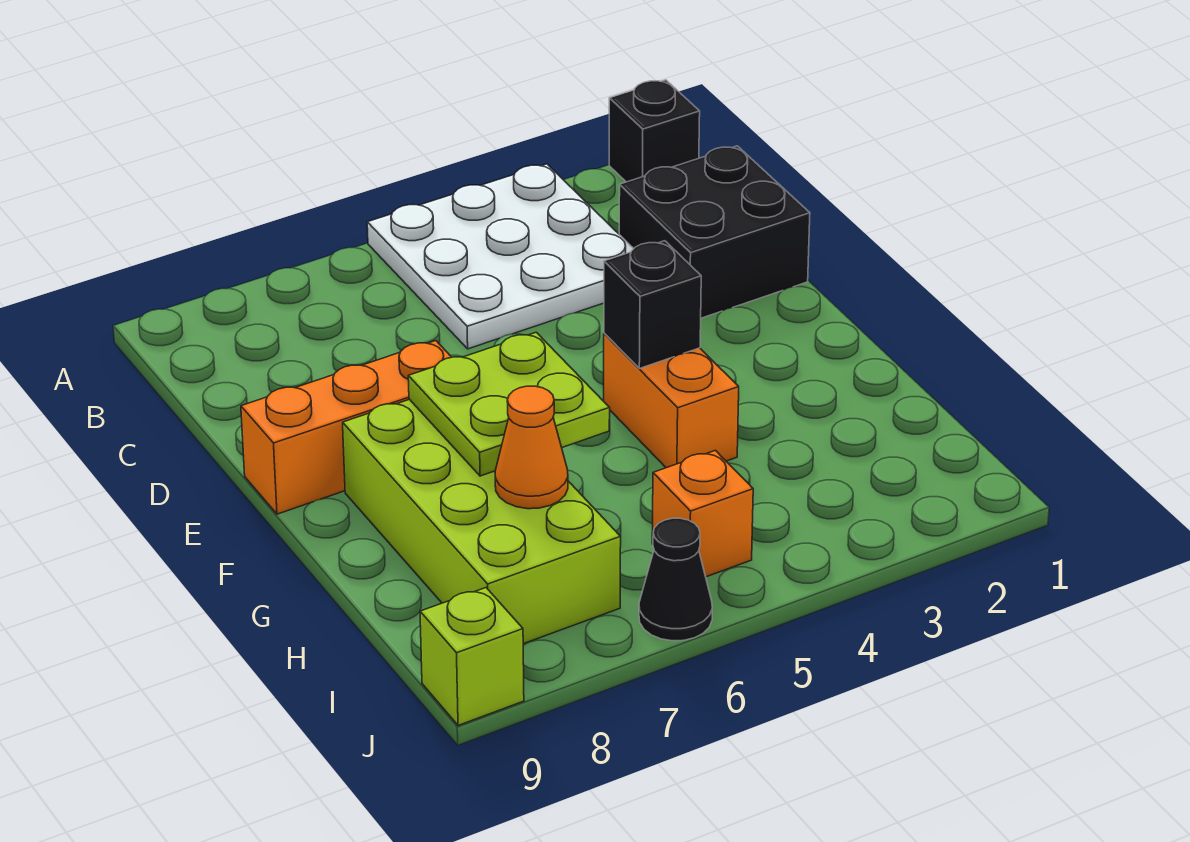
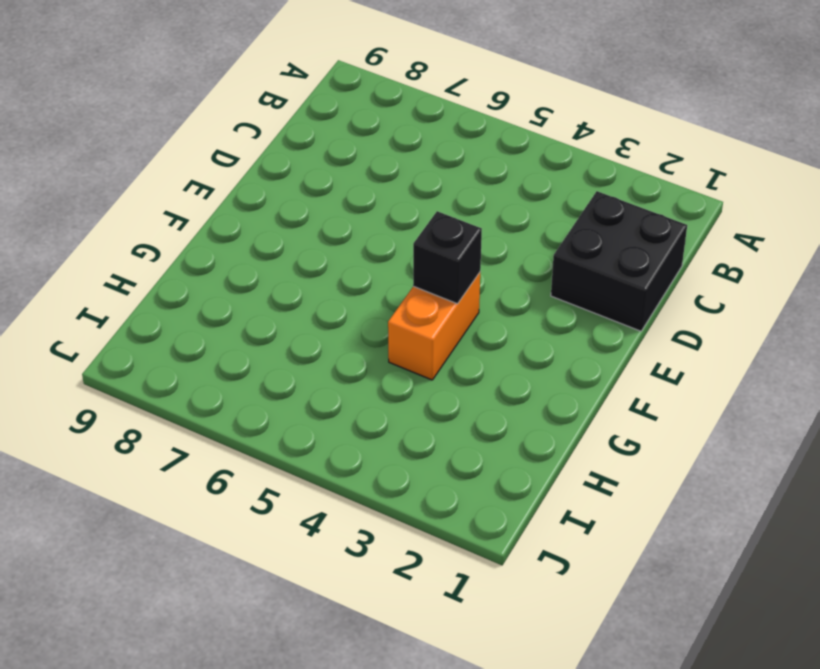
none -> black brick A1 level 1
none -> white plate A3:C5 level 1
none -> orange brick E7:E9 level 1

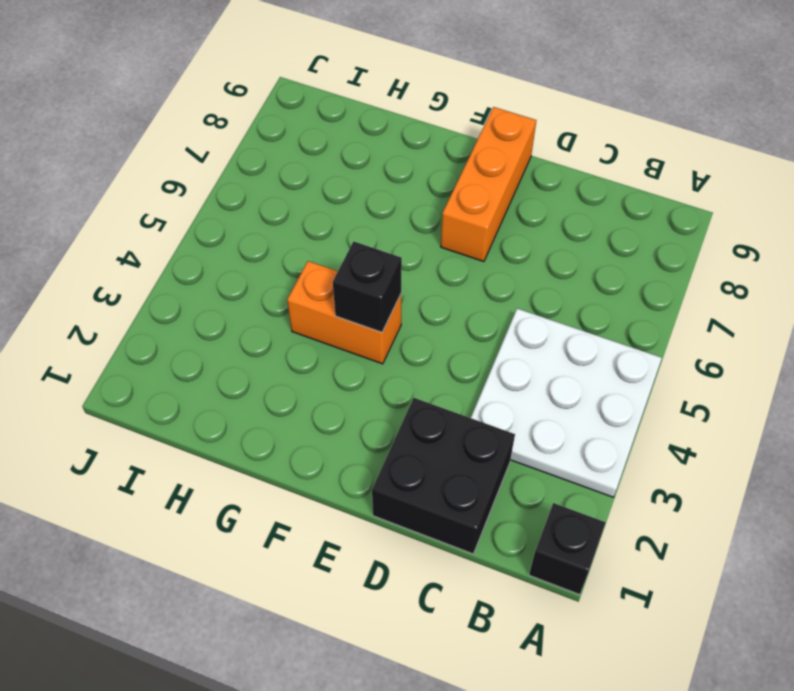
none -> lime brick F7:I8 level 1
none -> orange brick I5 level 1
none -> black cone J6 level 1

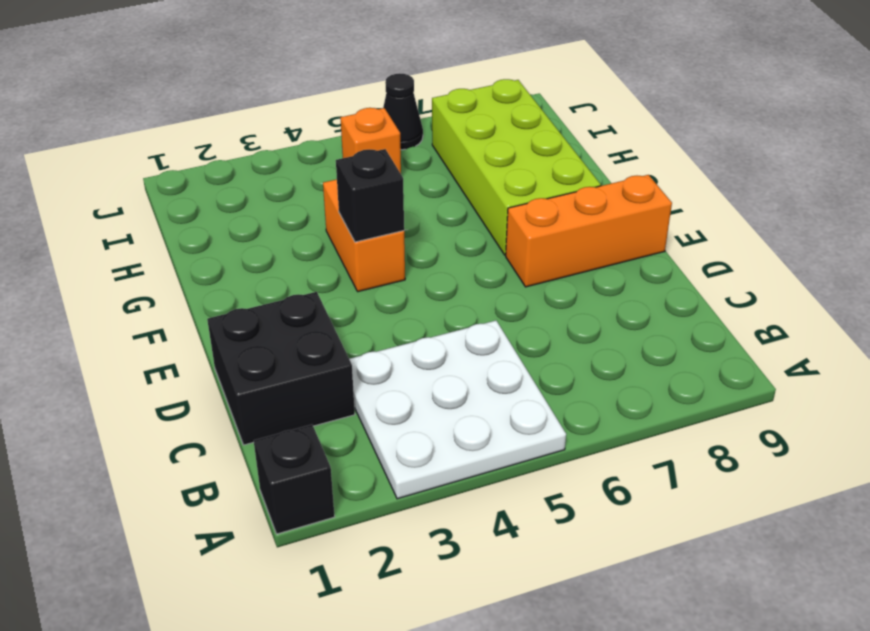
none -> lime brick J9 level 1
none -> lime plate F6:G7 level 2
none -> orange cone H7 level 2

